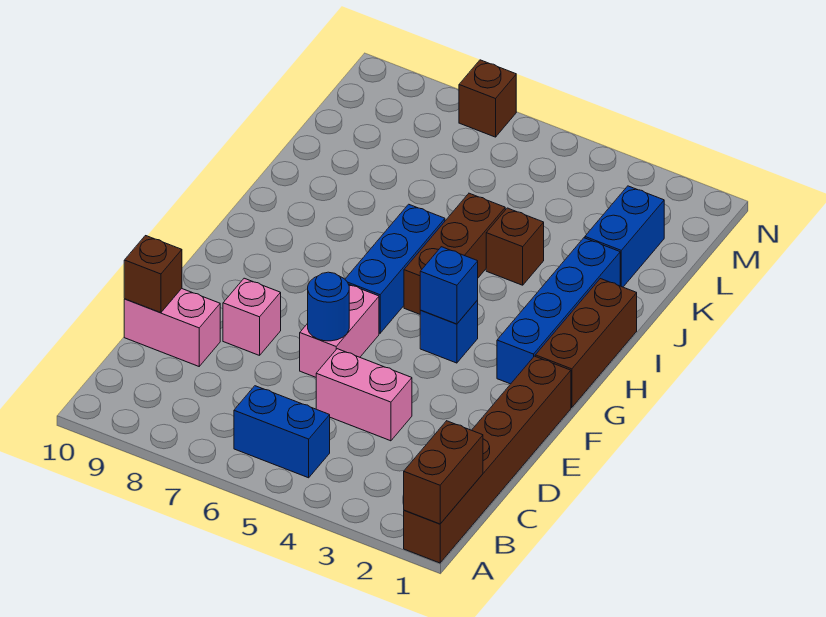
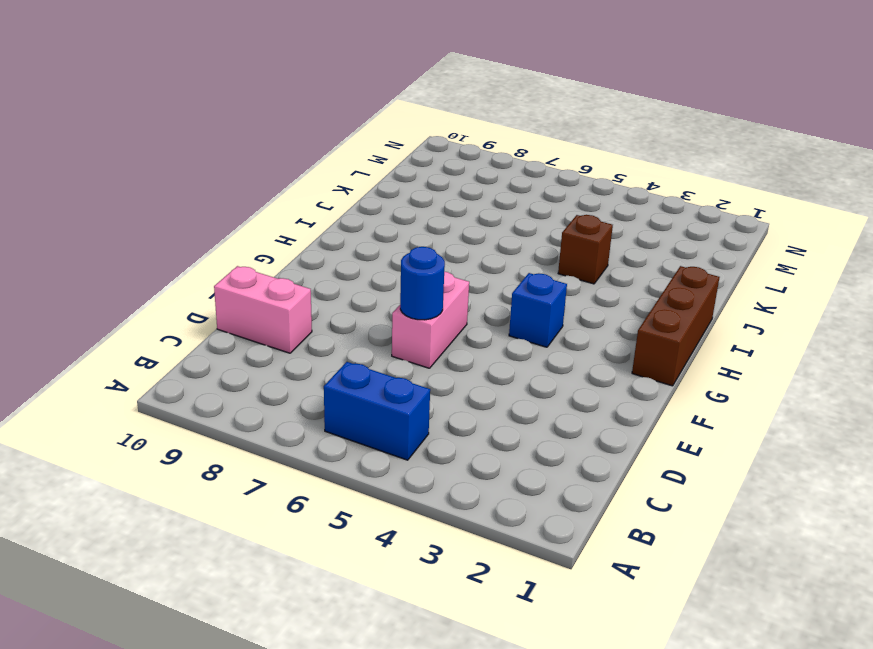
none -> brown brick A1:F1 level 1
none -> pink brick D4:D5 level 1
none -> pink brick E8 level 1

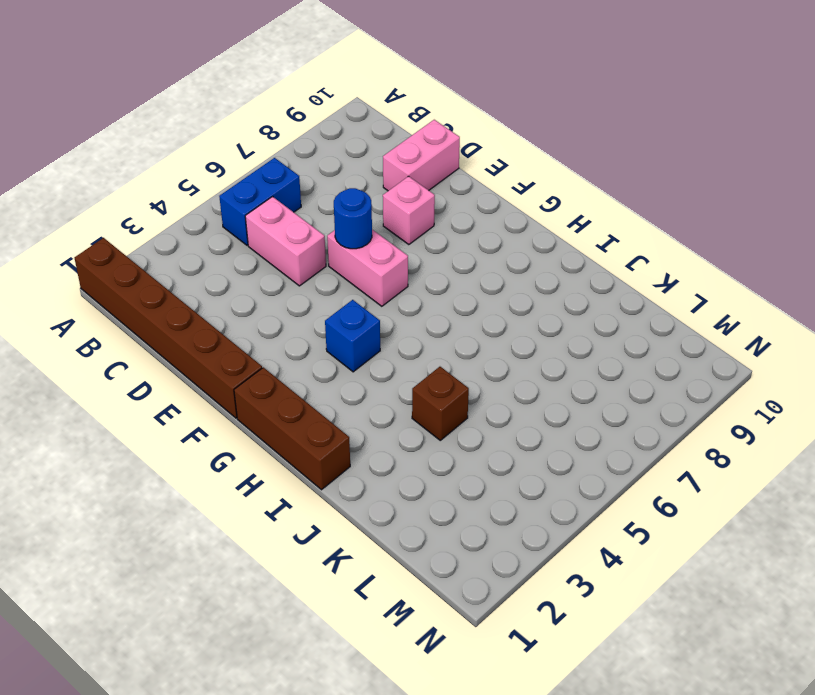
pink brick C5:D5 level 1 -> pink brick D4:D5 level 1
none -> blue brick G2:J2 level 1
none -> blue brick G6:I6 level 1
none -> brown brick H5:J5 level 1

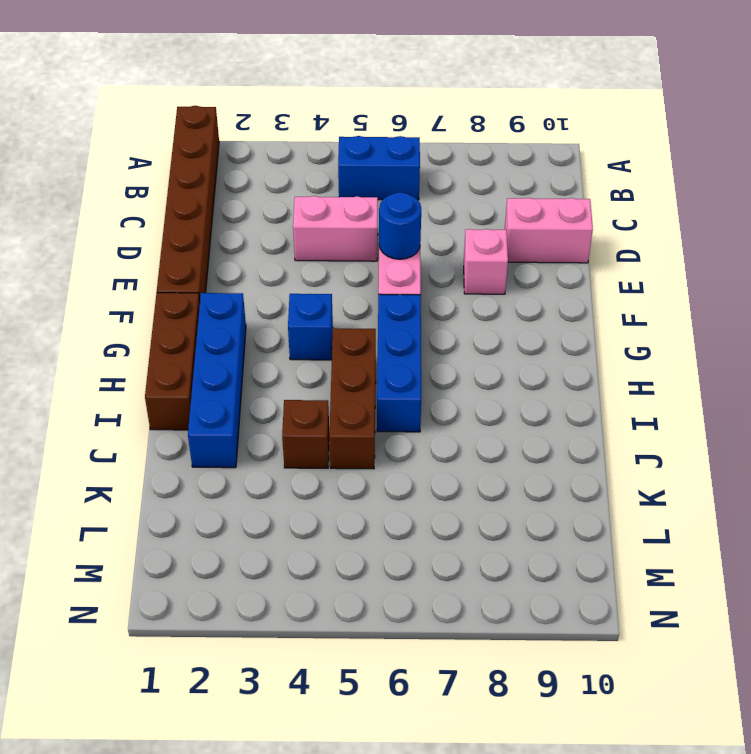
none -> blue brick K2:L2 level 1
none -> brown brick N7 level 1
none -> brown brick A1:B1 level 2

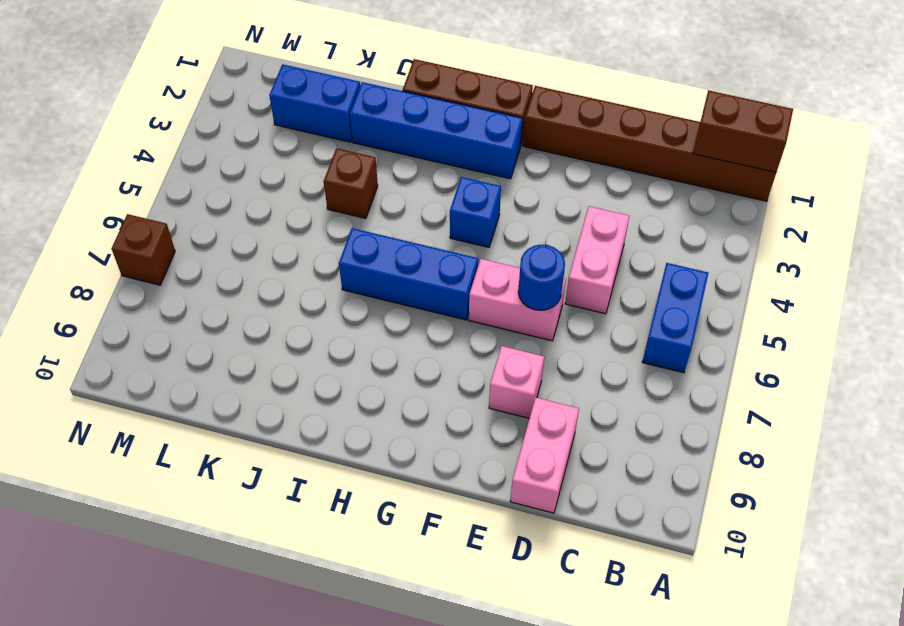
none -> brown brick H5:J5 level 1
none -> brown brick D10 level 2
none -> blue brick G4 level 2

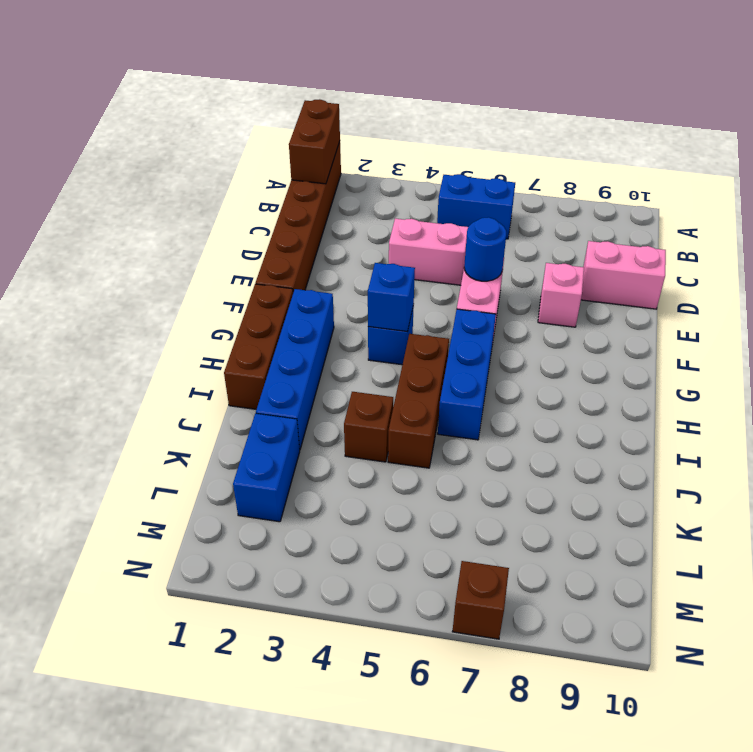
none -> brown brick D10 level 2

